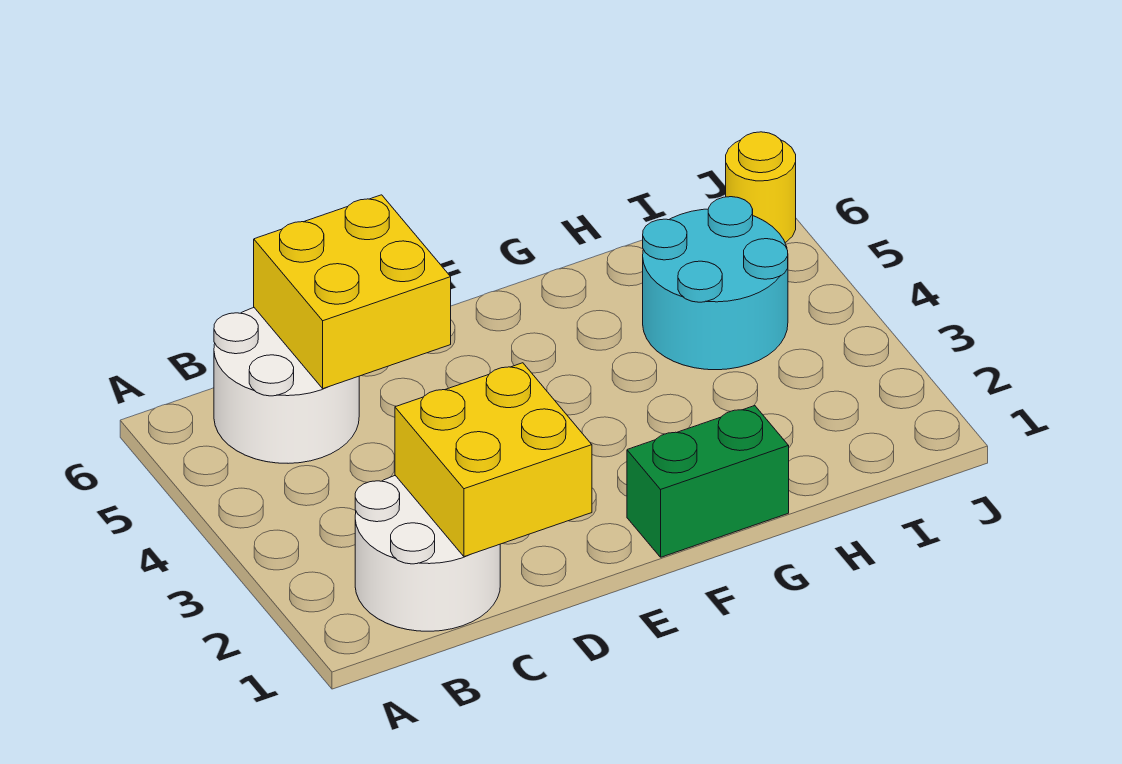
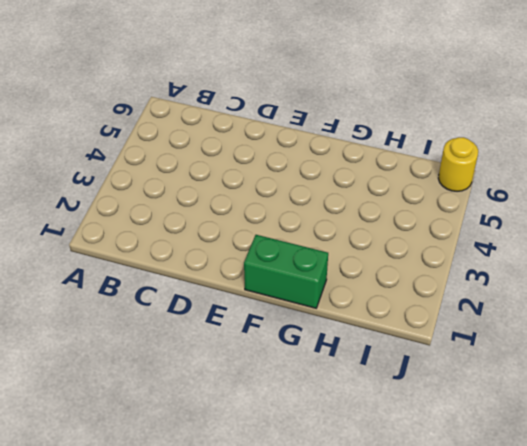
none -> white round brick B1:C2 level 1
none -> white round brick B5:C6 level 1

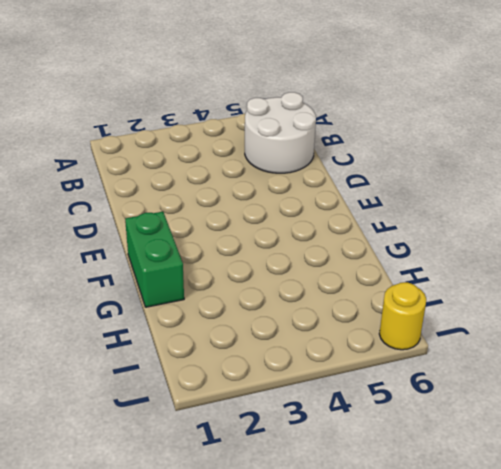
none -> white round brick B1:C2 level 1
none -> cyan round brick H4:I5 level 1

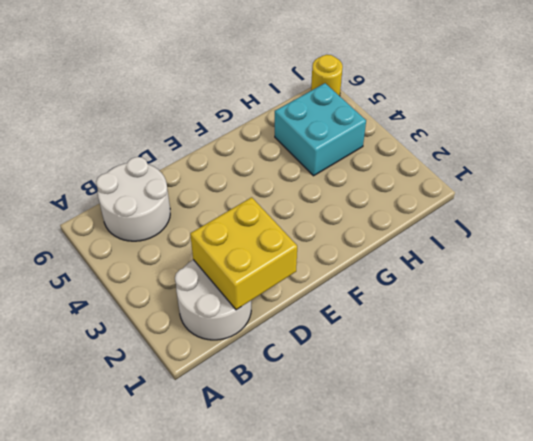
cyan brick H4:I5 level 1 -> cyan round brick H4:I5 level 1
none -> green brick F1:G1 level 1
none -> yellow brick C5:D6 level 2

